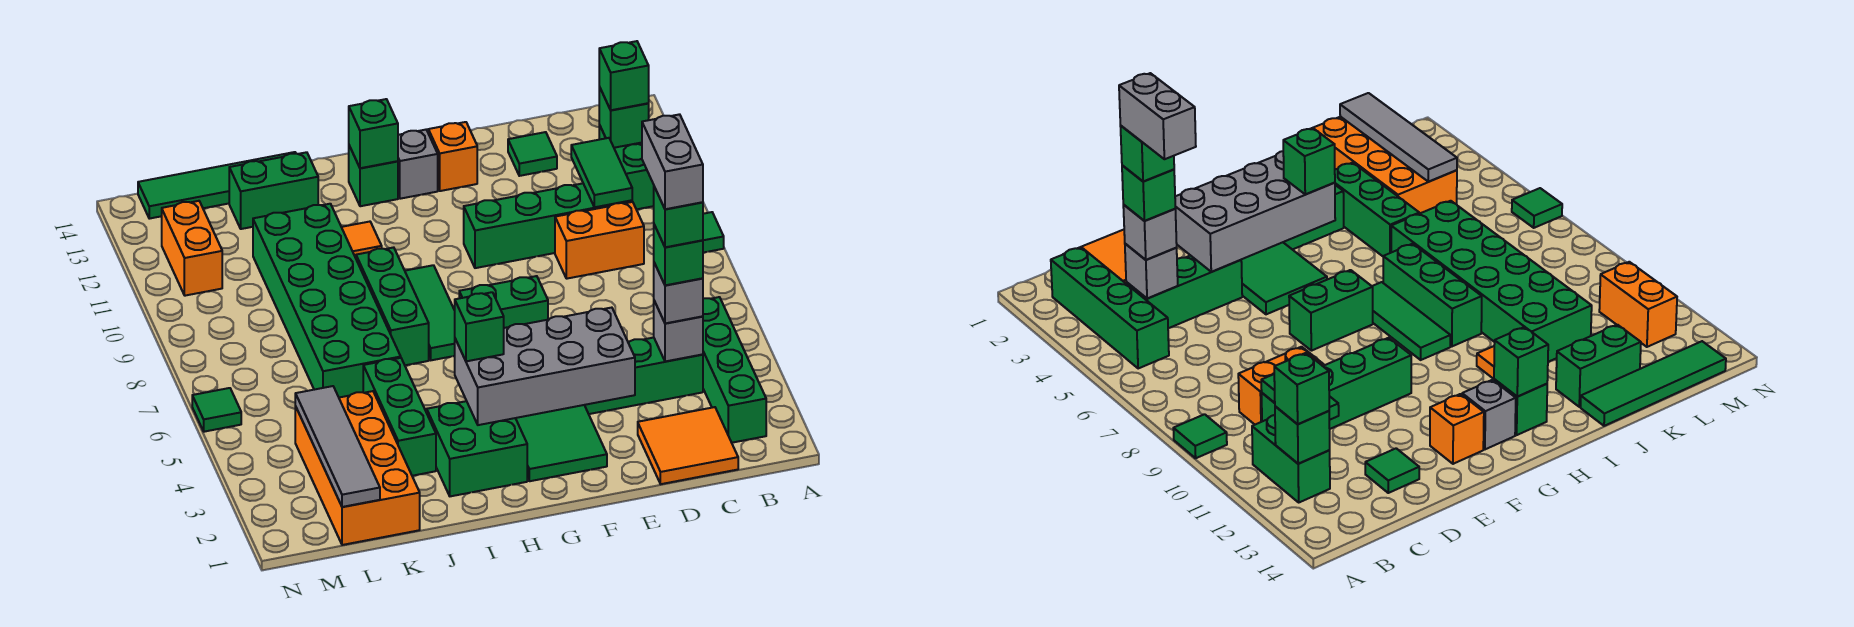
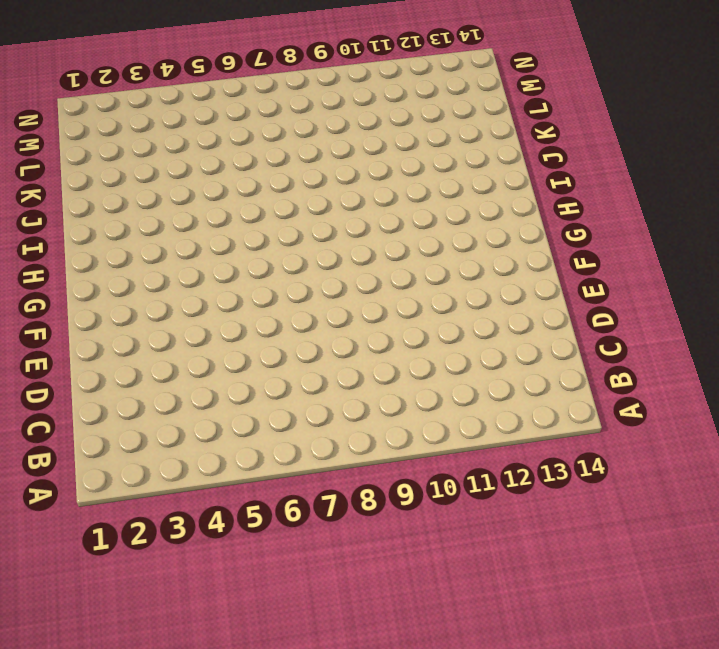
none -> green tile A9 level 1
none -> green brick B2:B5 level 1
none -> green brick B11:B12 level 1
none -> orange tile C1:D2 level 1

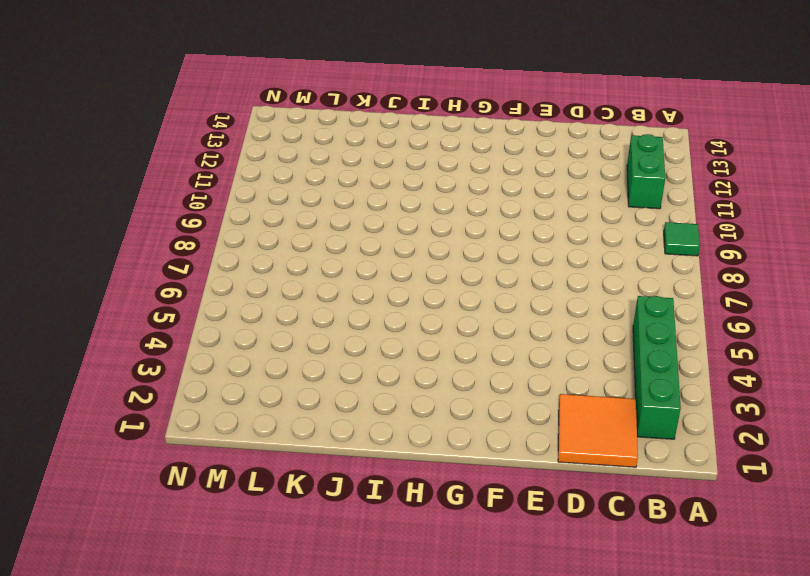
none -> green brick C4:E4 level 1
none -> orange brick C9:D9 level 1
none -> green brick C10:F10 level 1
none -> green tile D13 level 1

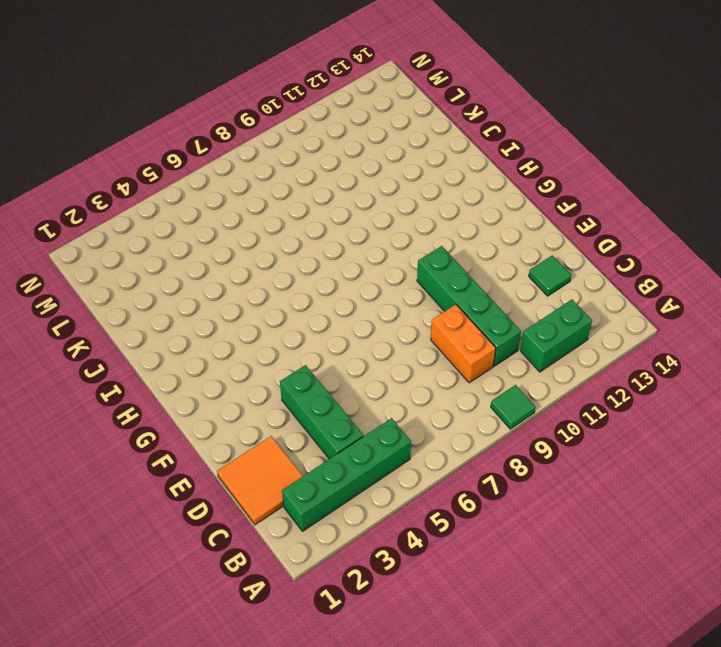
none -> green tile F2:G5 level 1
none -> green brick F7:G7 level 1
none -> orange brick F13 level 1
none -> grey brick G13 level 1

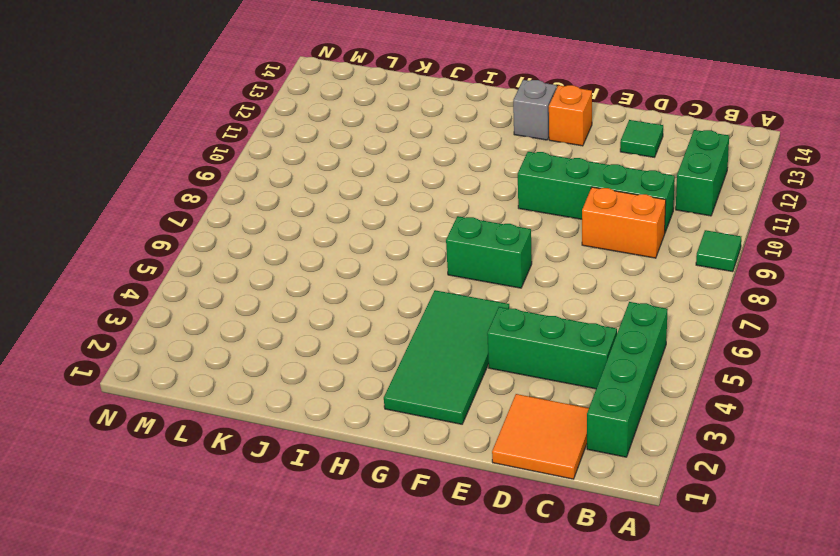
none -> green brick H2:I3 level 1
none -> green tile H7:H9 level 1
none -> green brick H13 level 1
none -> green brick I7:I9 level 1

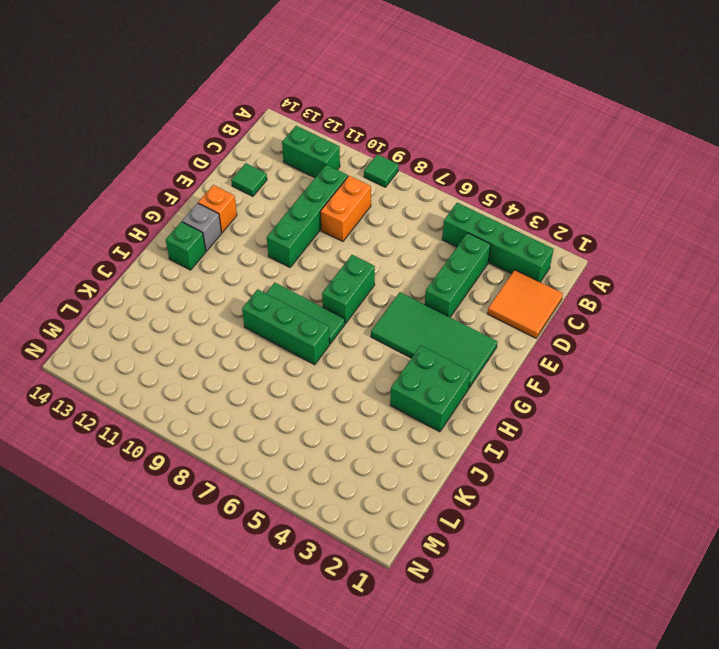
none -> orange tile I11 level 1
none -> green brick J3:J5 level 1
none -> green brick J6:K11 level 1
none -> green brick J13:K13 level 1

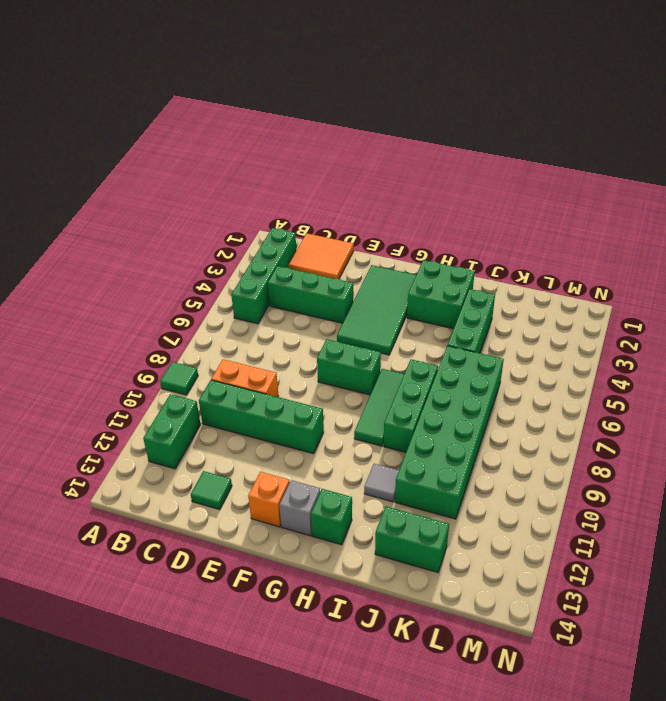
grey tile I11 level 1 -> orange tile I11 level 1
none -> green tile J14:M14 level 1
none -> orange brick K1:L4 level 1
none -> orange brick M11:M12 level 1
none -> green tile N6 level 1

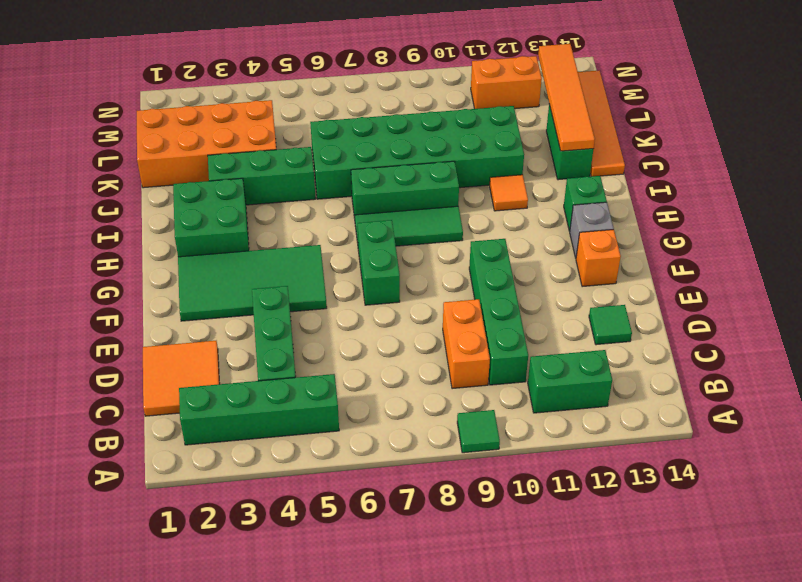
orange tile J13:M13 level 2 -> none
orange tile J14:M14 level 1 -> green tile J14:M14 level 1
none -> green tile N6 level 1
none -> green brick B12 level 2
none -> grey brick C4 level 2
none -> green tile C10:C11 level 2

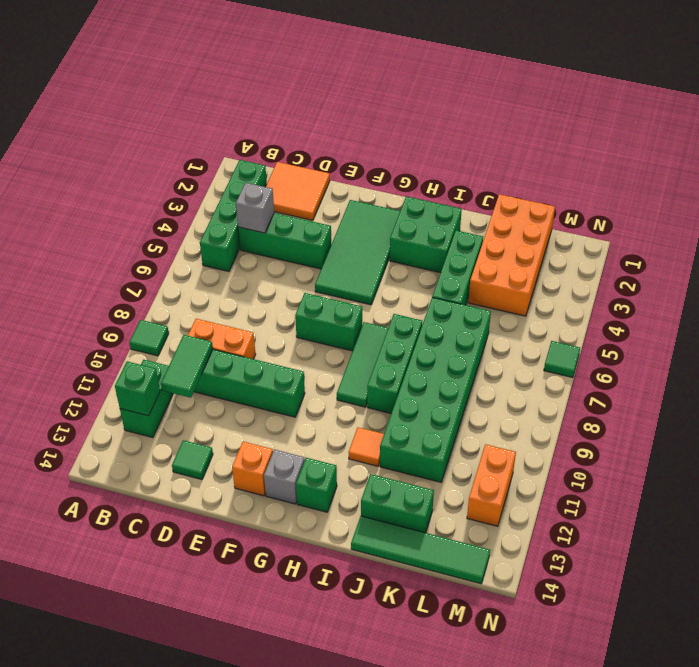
none -> grey brick E3:H4 level 2
none -> green brick H13 level 2
none -> grey tile L1:L4 level 2
none -> green brick B12 level 3

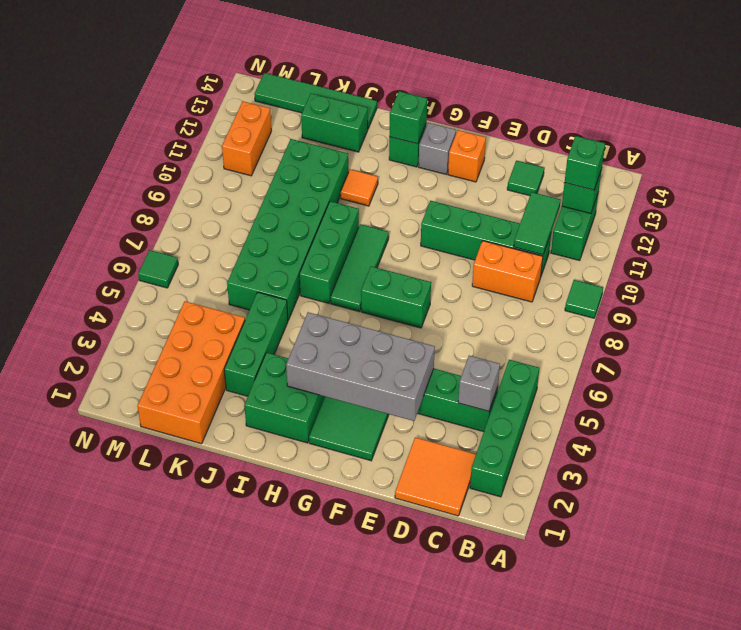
none -> grey tile L1:L4 level 2
none -> grey brick C4 level 3
none -> green brick H4 level 3
none -> green brick C4 level 4

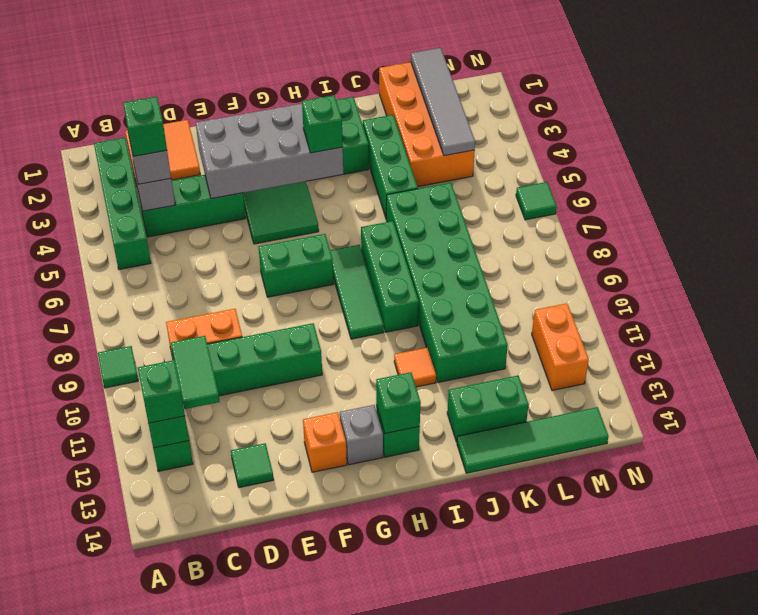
none -> green brick C4 level 5
none -> grey brick C4:C5 level 6

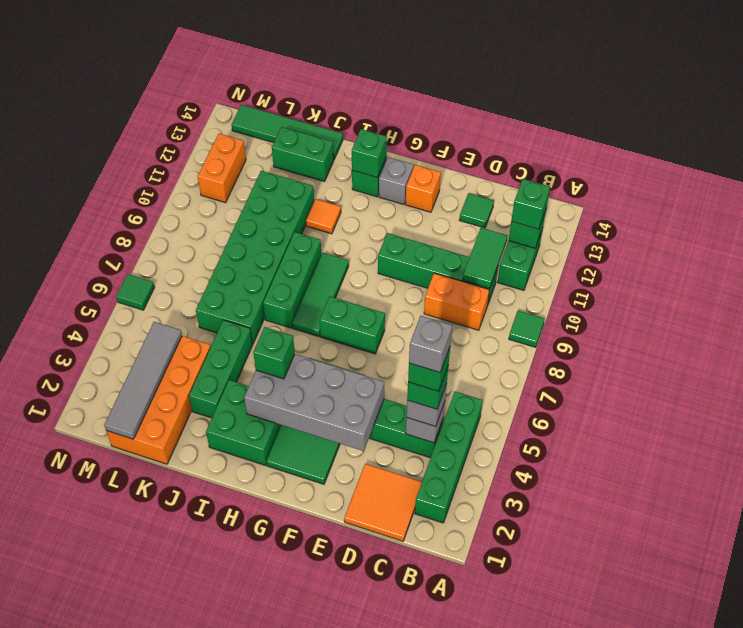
grey brick C4 level 6 -> grey brick C4:C5 level 6

